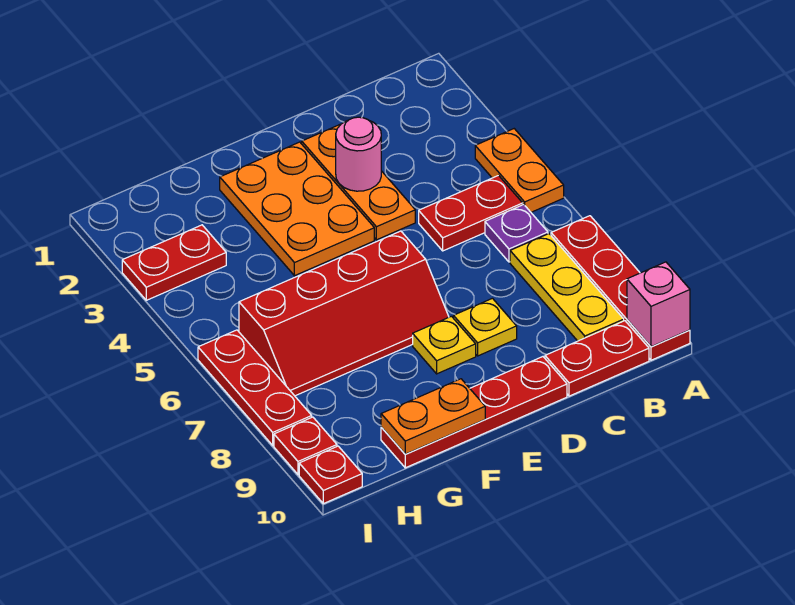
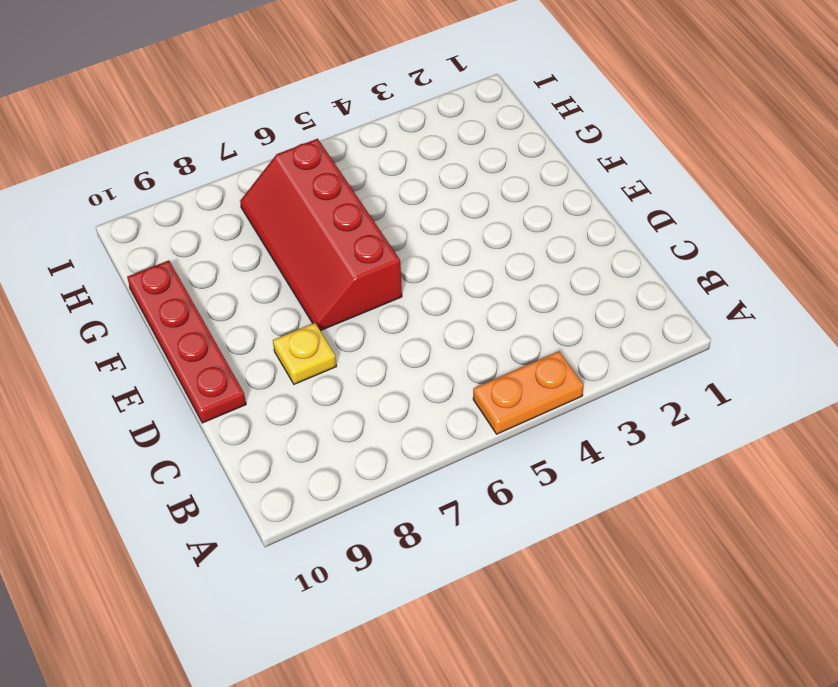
none -> red plate A7:A10 level 1
none -> red plate B5:C5 level 1
none -> purple plate B6 level 1

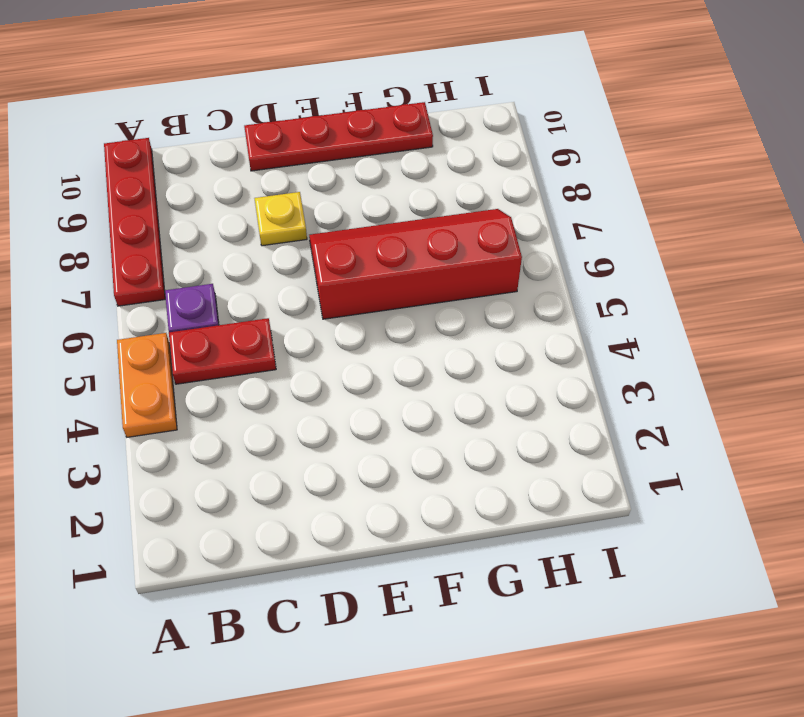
none -> yellow plate B7:B9 level 1
none -> red plate B10:C10 level 1
none -> orange plate D2:D4 level 1

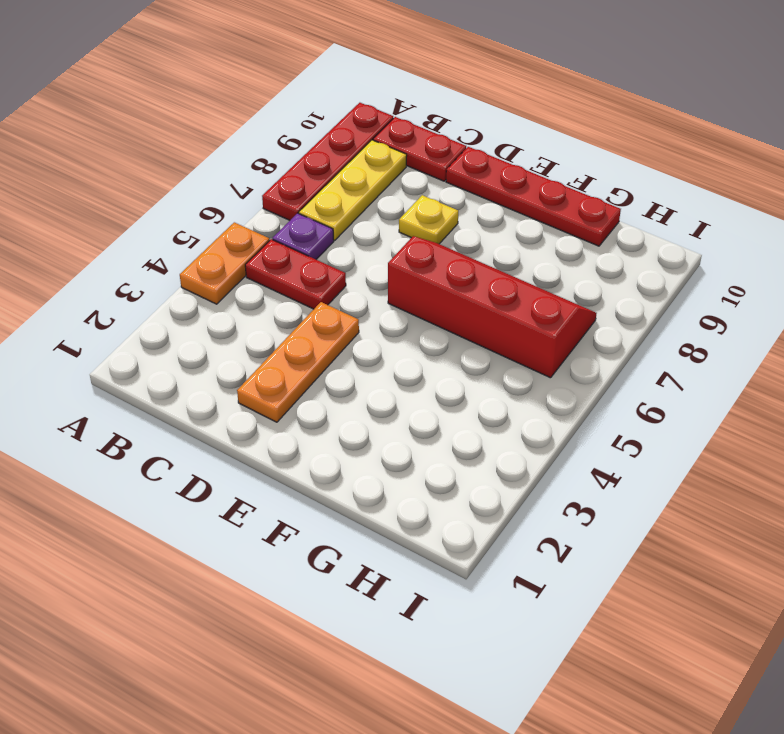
none -> orange plate E2:F4 level 1
none -> yellow plate E8 level 1
none -> red plate H3:I3 level 1

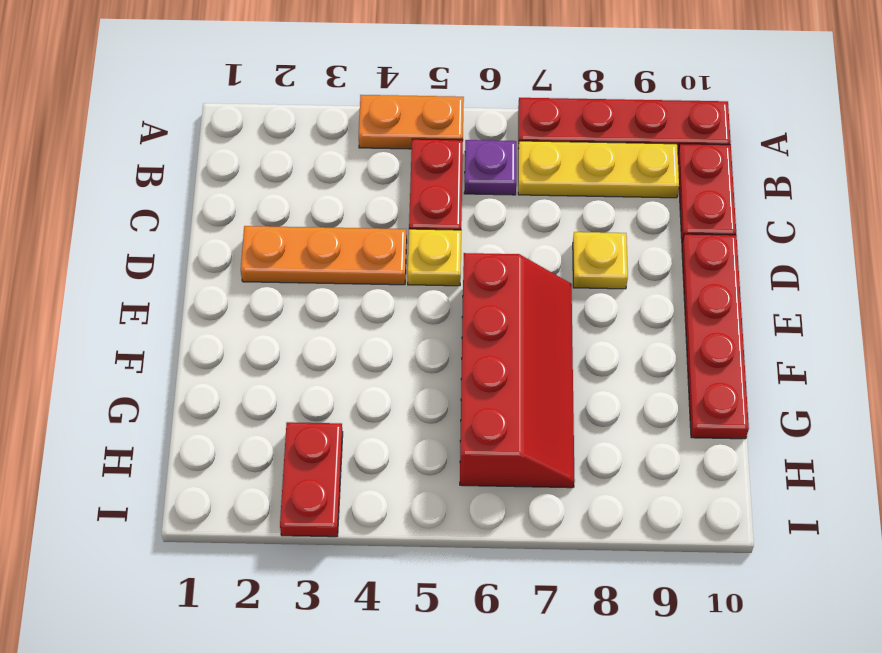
yellow plate D5 level 1 -> yellow plate E8 level 1
none -> orange plate E2:F4 level 1
none -> red plate I6:I8 level 1
none -> red plate I9 level 1

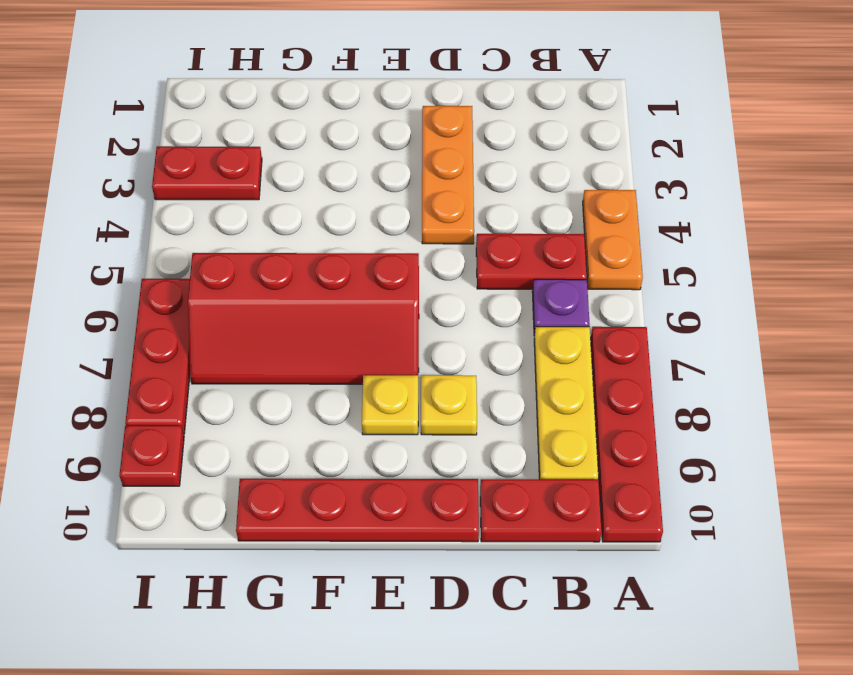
none -> orange plate E2:F4 level 1
none -> red plate I10 level 1
none -> pink brick A10 level 2

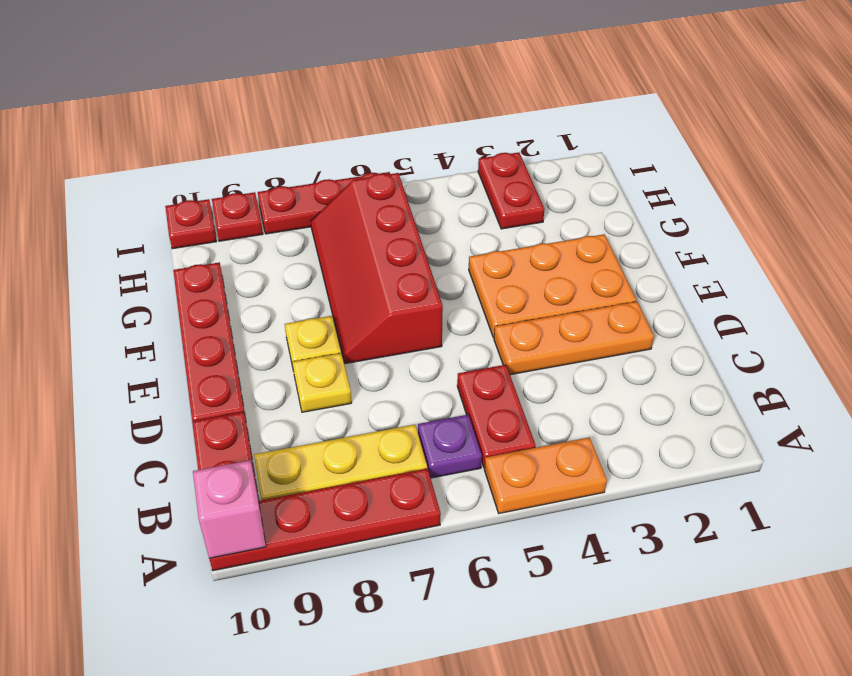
none -> pink round brick D3 level 2
none -> orange plate F10:G10 level 2

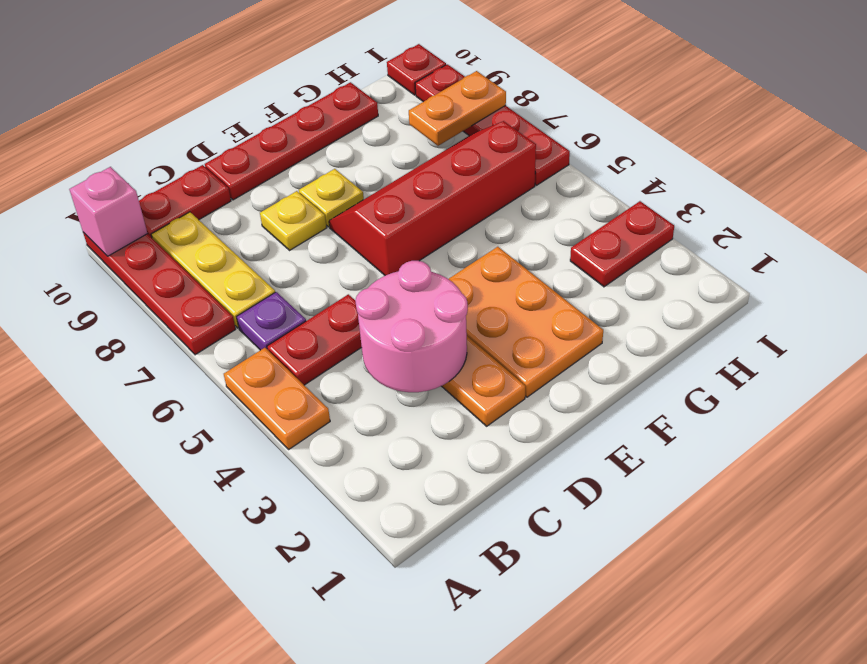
pink round brick C3:D4 level 2 -> pink round brick D3 level 2
orange plate H8:I8 level 2 -> orange plate F10:G10 level 2

